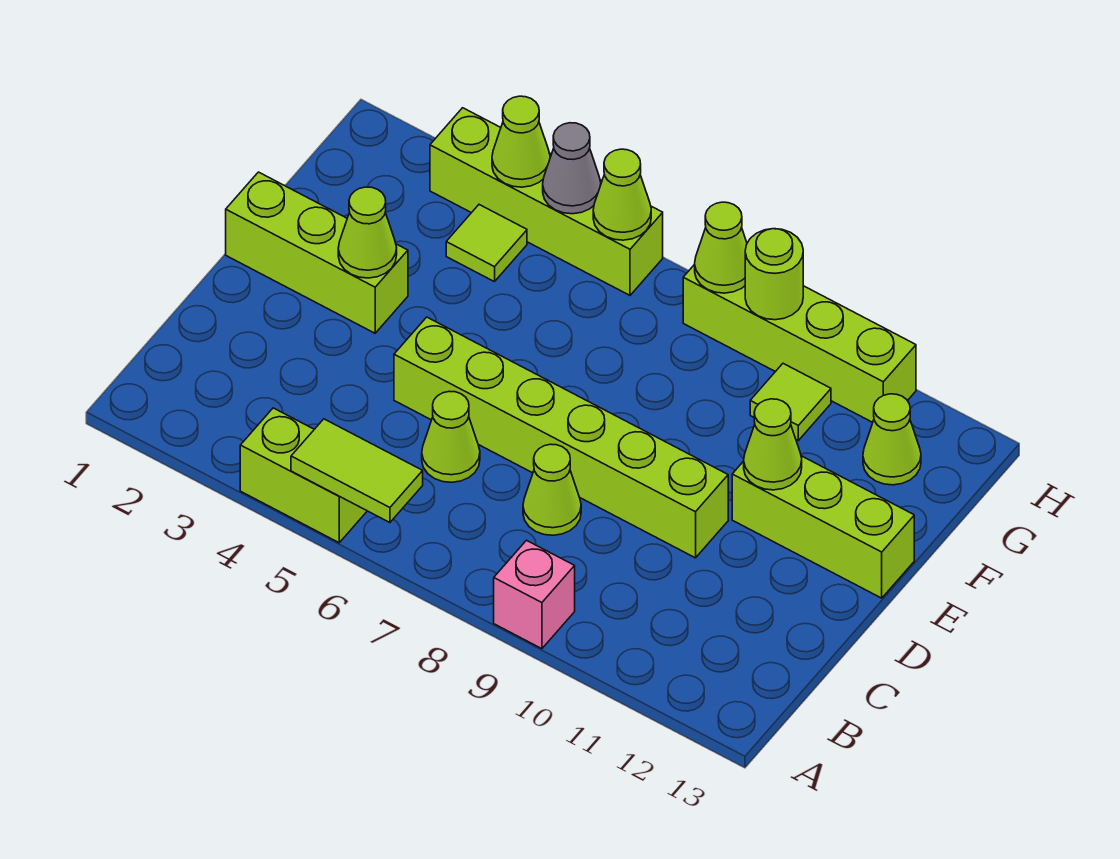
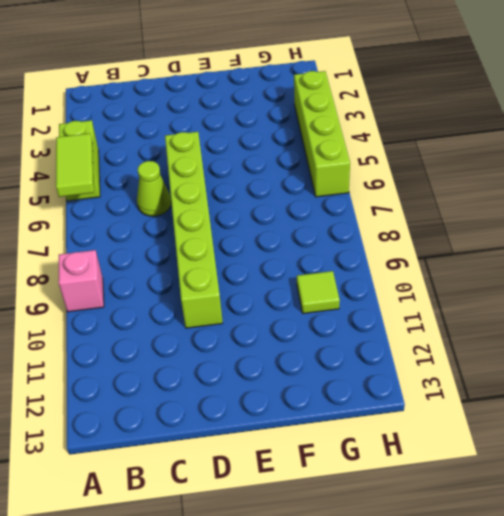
none -> lime cone C8 level 1
none -> lime brick E1:E3 level 1
none -> lime brick E11:E13 level 1

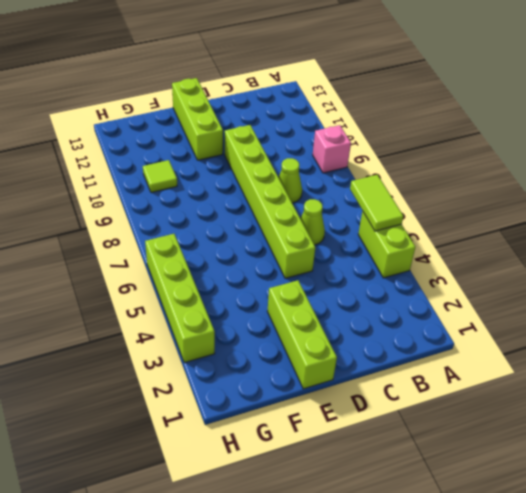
none -> lime tile G4 level 1
none -> lime cone G12 level 1
none -> lime brick H8:H11 level 1

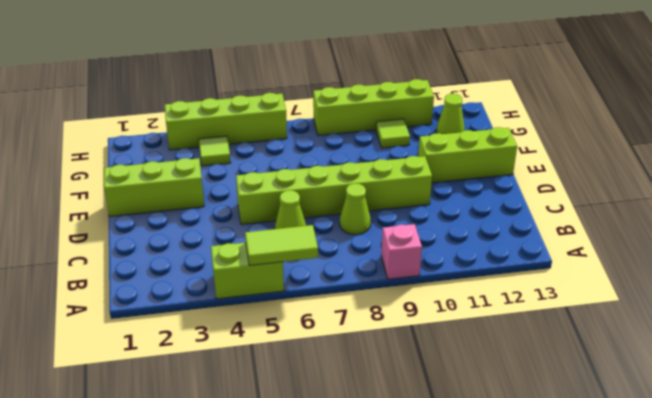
none -> lime cone E3 level 2
none -> lime cone E11 level 2
none -> lime cone H4 level 2

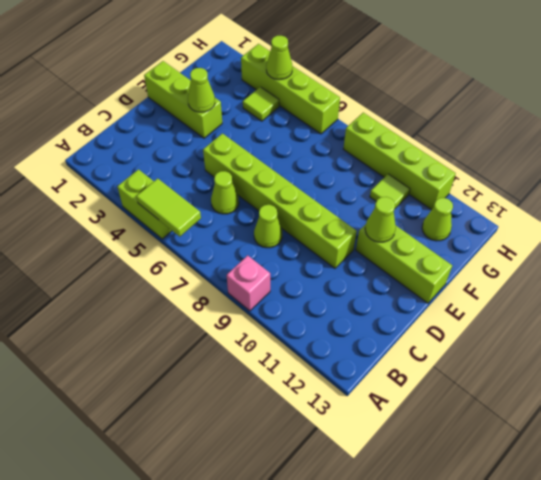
none -> grey cone H5 level 2
none -> lime cone H6 level 2
none -> lime cone H8 level 2

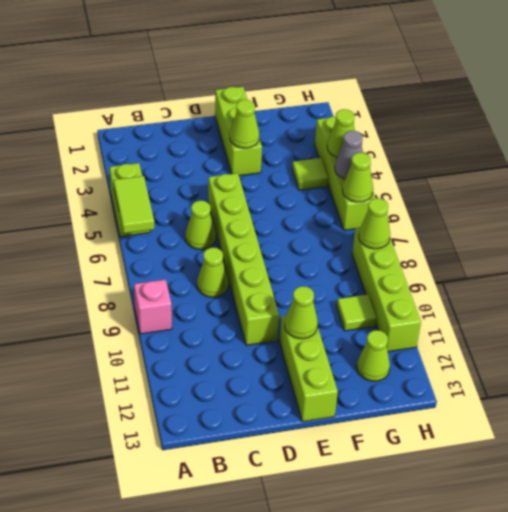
none -> lime round brick H9 level 2

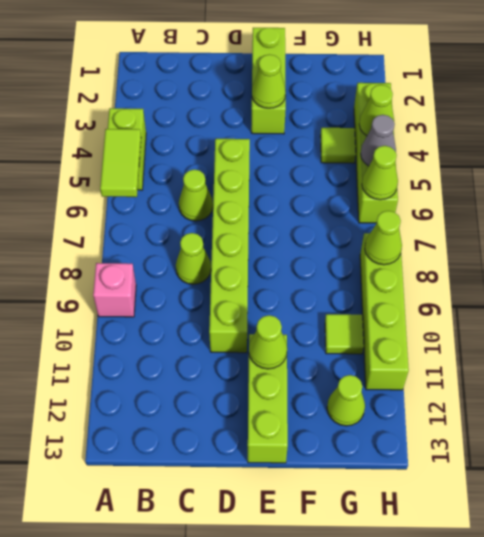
none -> lime round brick H9 level 2

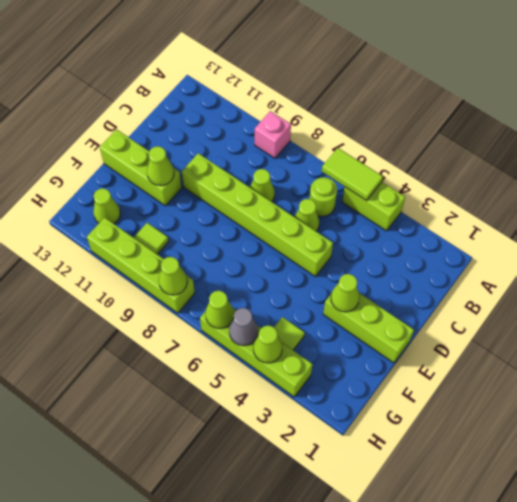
lime round brick B6 level 1 -> lime round brick H9 level 2

